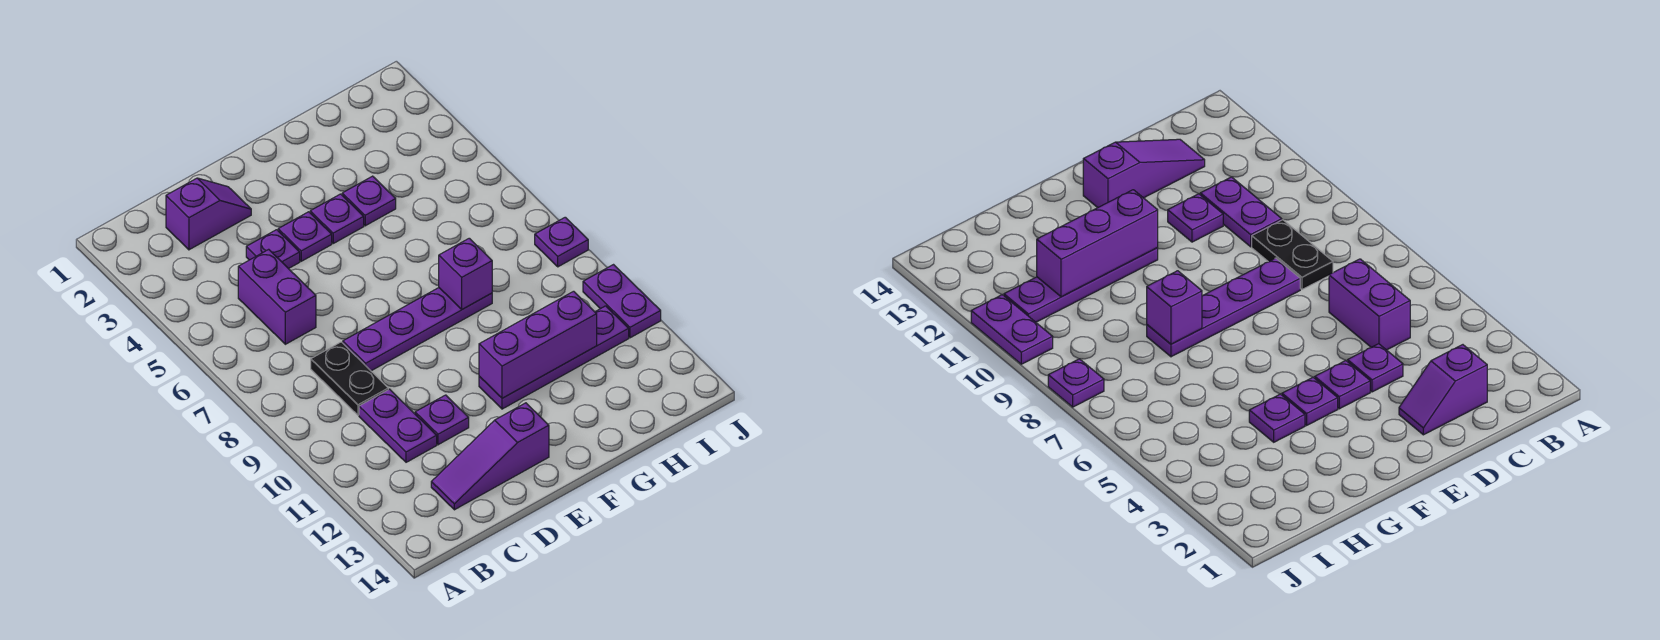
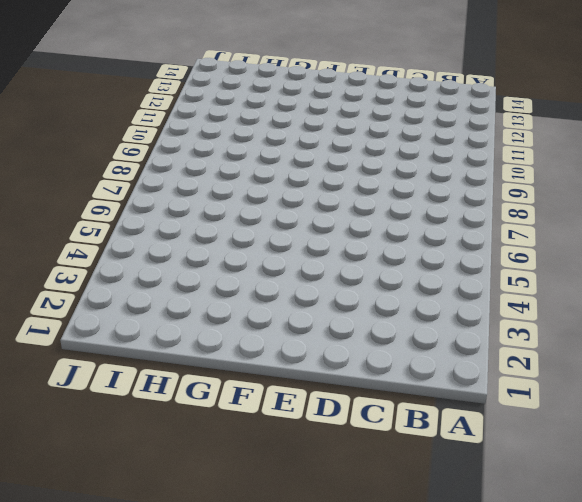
none -> purple slope C2:D2 level 1 top C
none -> purple brick C5:C6 level 1
none -> black plate C8:C9 level 1

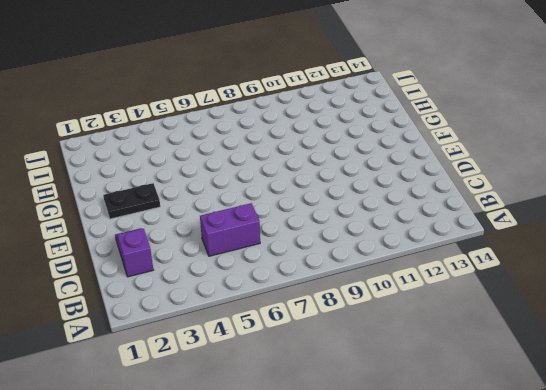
black plate F2:F3 level 1 -> black plate C8:C9 level 1
none -> purple plate C10:C11 level 1
none -> purple slope C13:E13 level 1 top E
none -> purple plate D4 level 1

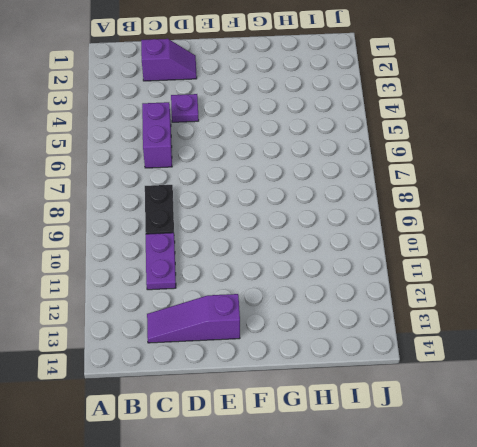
none -> purple plate D8:G8 level 1
none -> purple plate D11 level 1
none -> purple plate E4 level 1

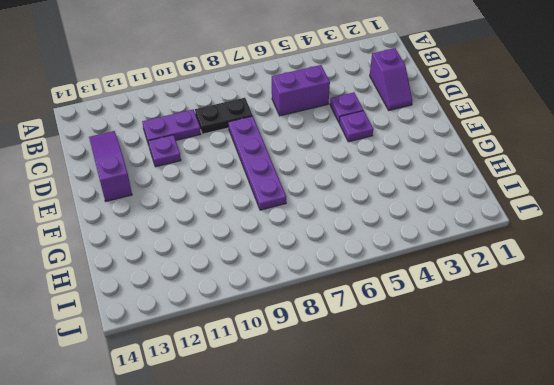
none -> purple plate F4 level 1
none -> purple plate F11:I11 level 1
none -> purple plate G4 level 1

